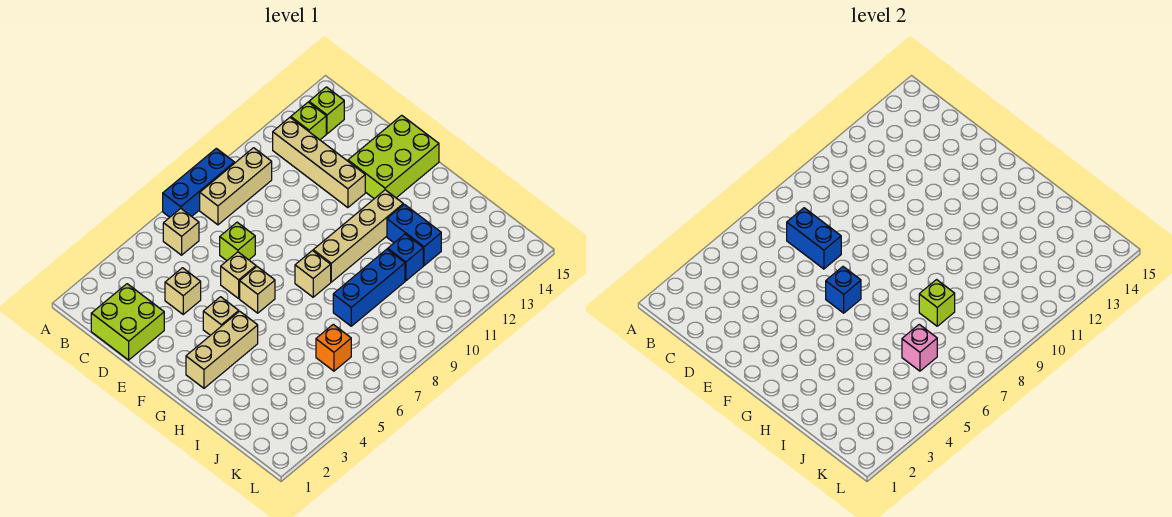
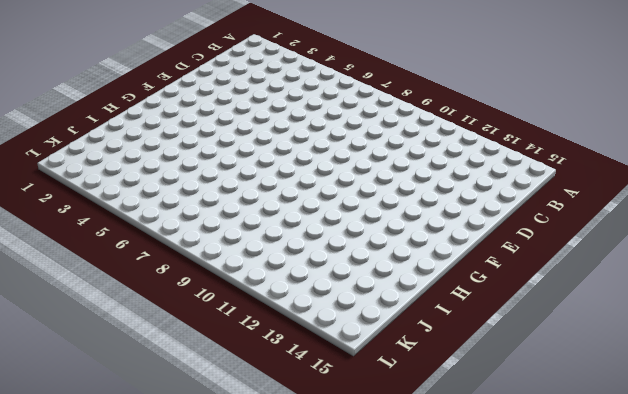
none -> blue brick A7:A9 level 1
none -> tan brick B6 level 1
none -> tan brick B8:B10 level 1

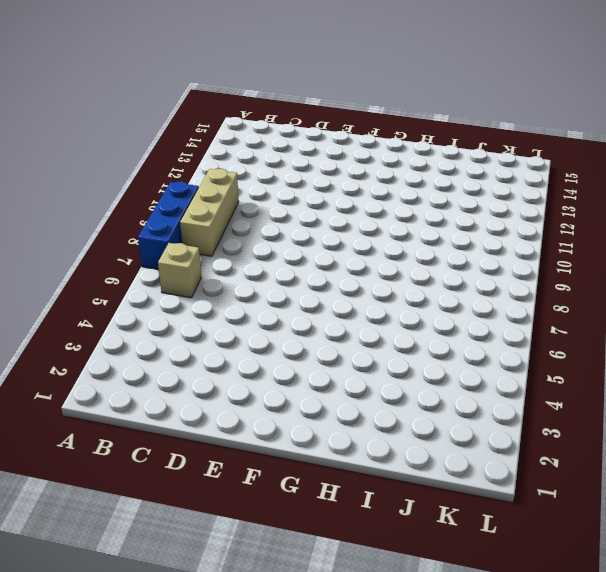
none -> tan brick B12:E12 level 1
none -> lime brick B13 level 1
none -> lime brick B14 level 1

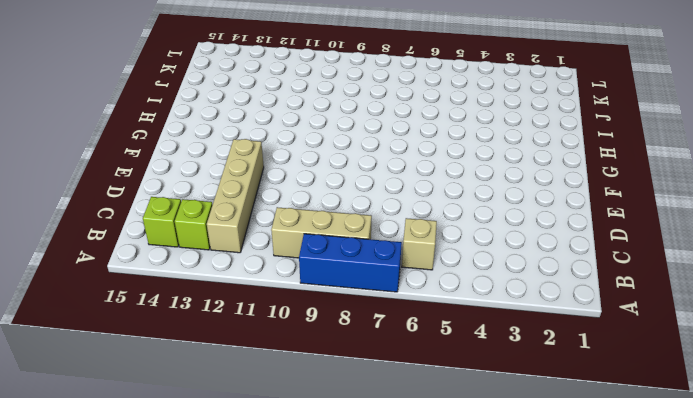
none -> lime brick C1:D2 level 1
none -> tan brick D4 level 1
none -> lime brick D7 level 1

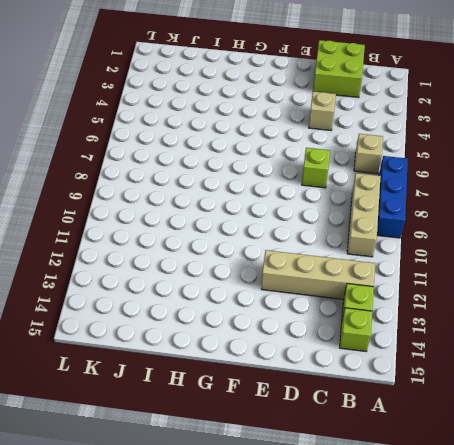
none -> tan brick E6 level 1
none -> lime brick E13:F15 level 1
none -> tan brick F4 level 1

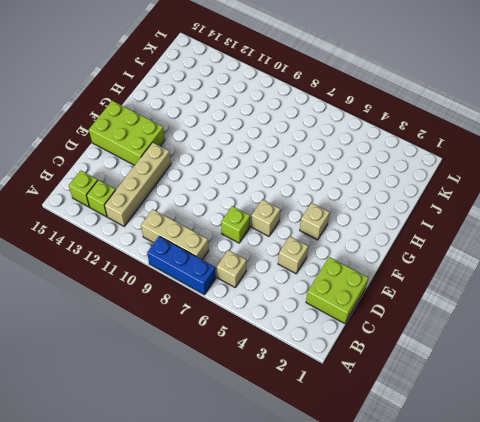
none -> tan brick F6 level 1
none -> tan brick G2:G4 level 1
none -> tan brick G8 level 1

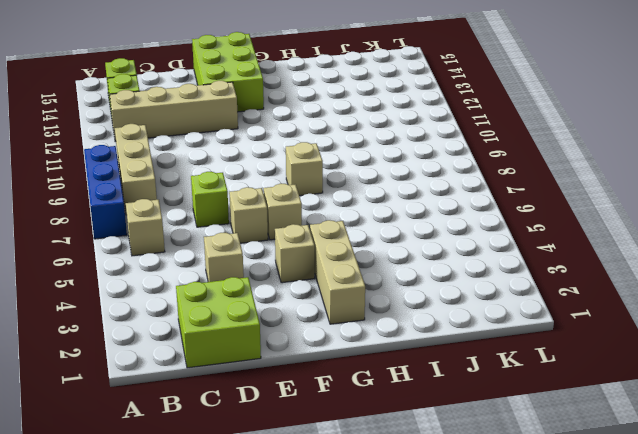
none -> tan brick G9:G12 level 1
none -> blue brick H12:I12 level 1
none -> blue brick I8:I10 level 1

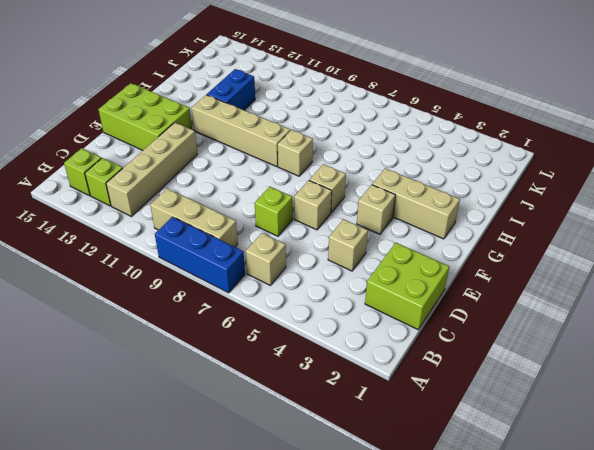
none -> blue brick I8:I10 level 1
none -> blue brick I11 level 1
none -> orange brick J6 level 1

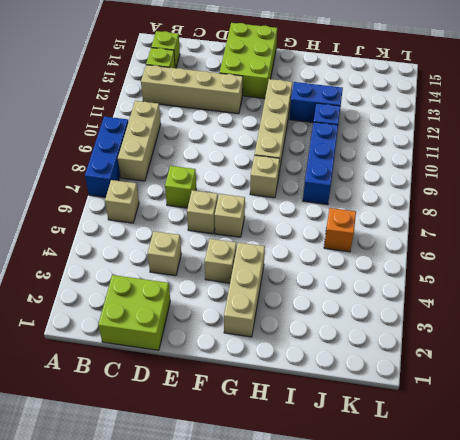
none -> blue brick C7:D7 level 2
none -> blue brick F6 level 2
none -> lime brick I8 level 2

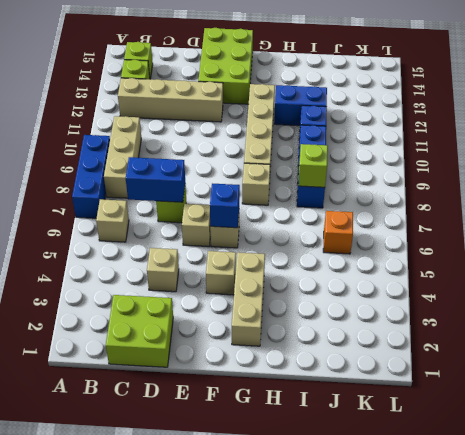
none -> pink brick J6 level 2

